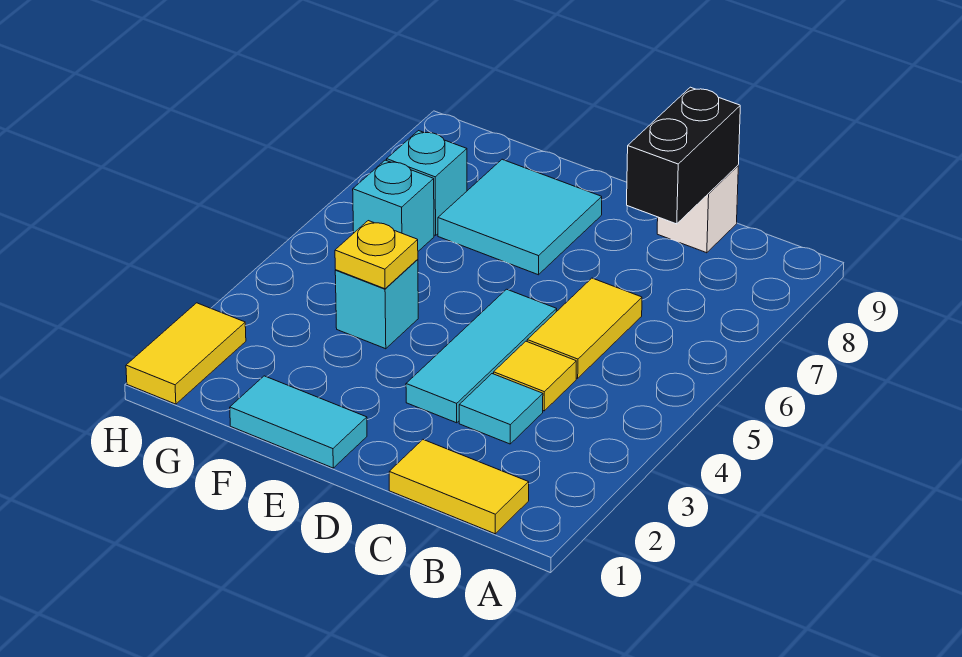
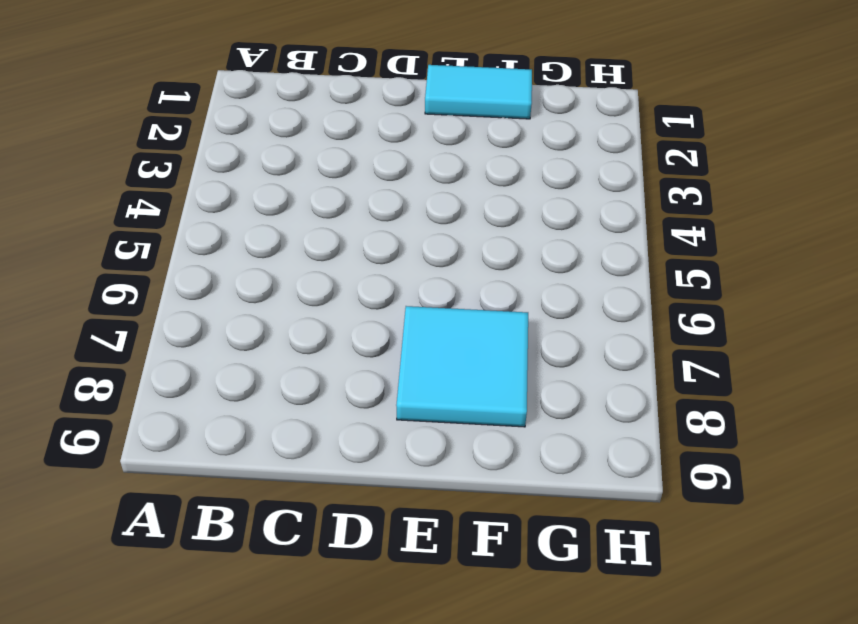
none -> yellow tile B1:C1 level 1
none -> cyan tile C3 level 1
none -> yellow tile C4 level 1

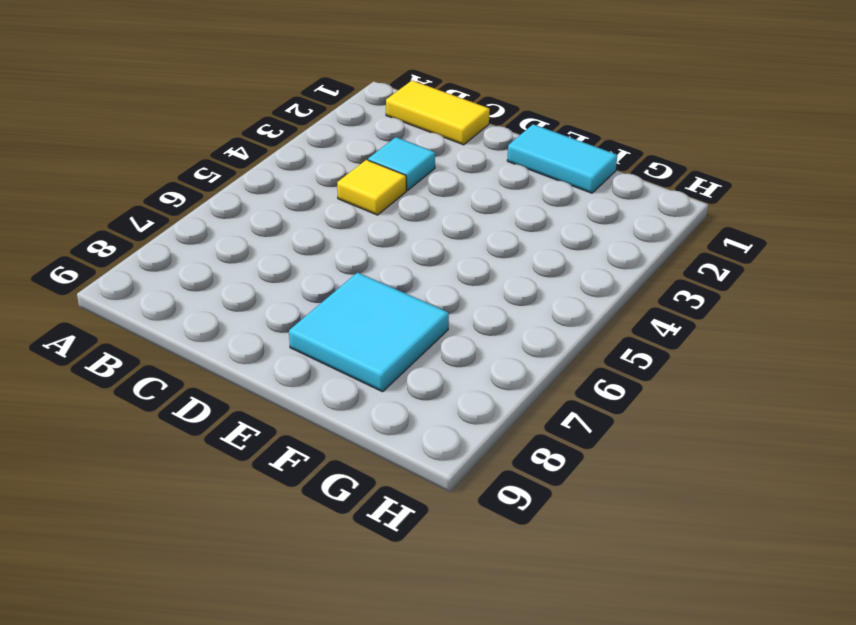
none -> yellow tile C5:C6 level 1
none -> white brick C9 level 1
none -> cyan tile D3:D5 level 1

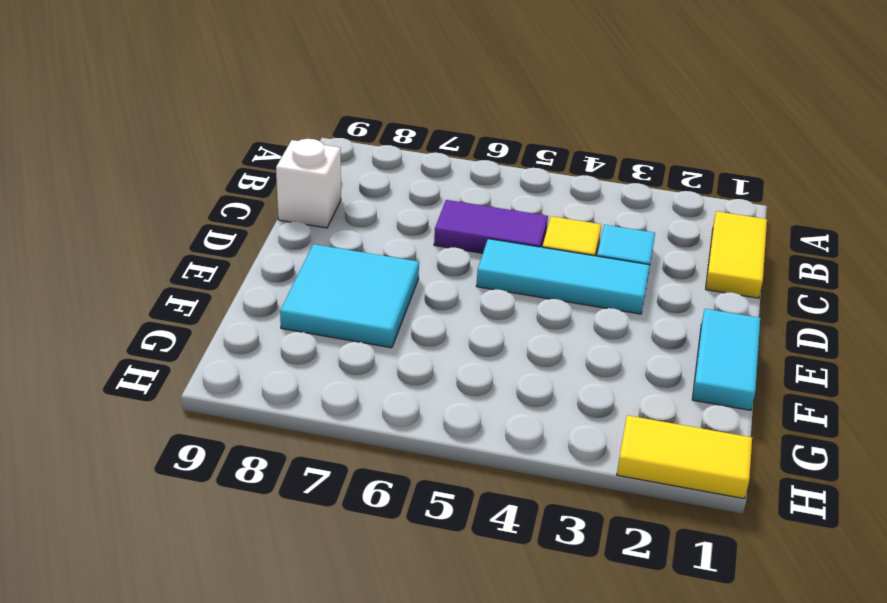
purple tile C5:C6 level 1 -> yellow tile C5:C6 level 1
none -> cyan brick F4 level 1
none -> cyan brick G6 level 1
none -> cyan brick G7 level 1

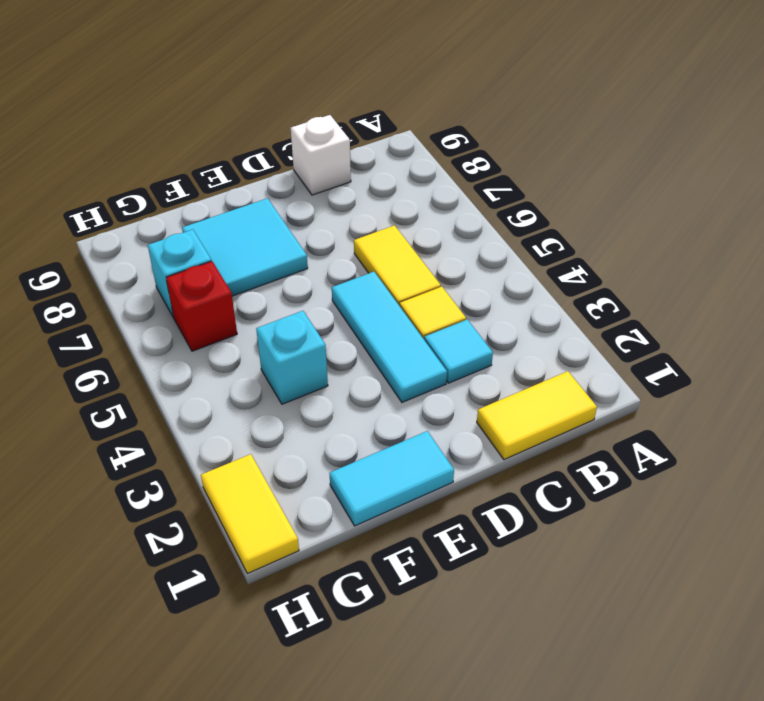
red brick G6 level 1 -> cyan brick G6 level 1
none -> black brick C8:C9 level 2
none -> yellow plate F4 level 2

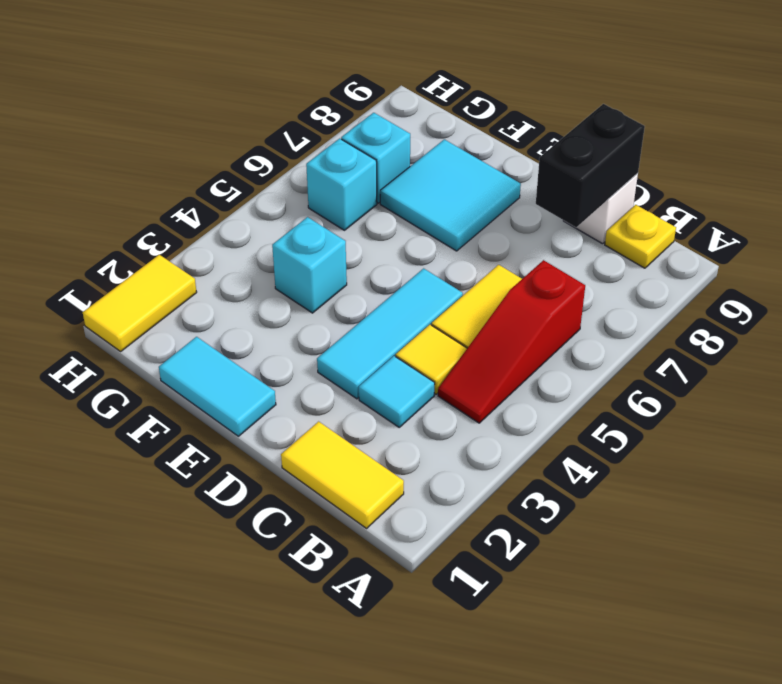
red slope B4:B6 level 1 top 6 -> none
yellow plate B9 level 1 -> yellow plate F4 level 2

